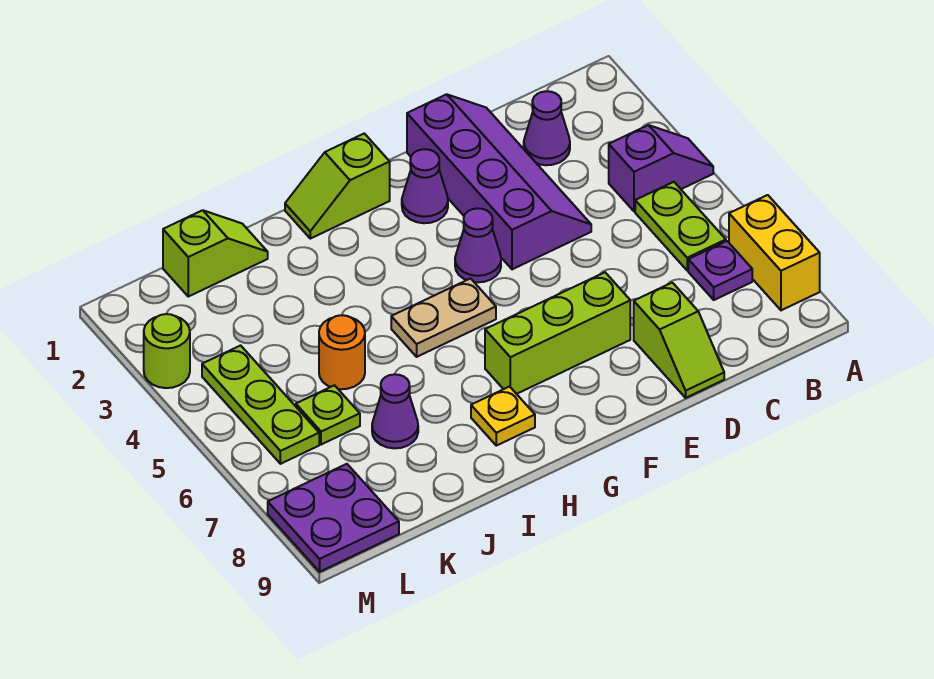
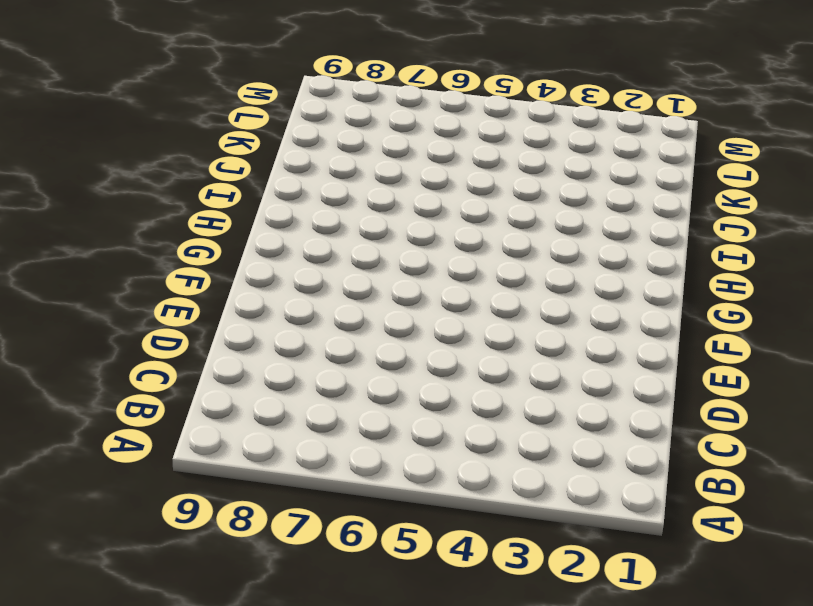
none -> purple slope A4:B4 level 1 top B
none -> yellow brick A7:A8 level 1
none -> lime plate B5:B6 level 1

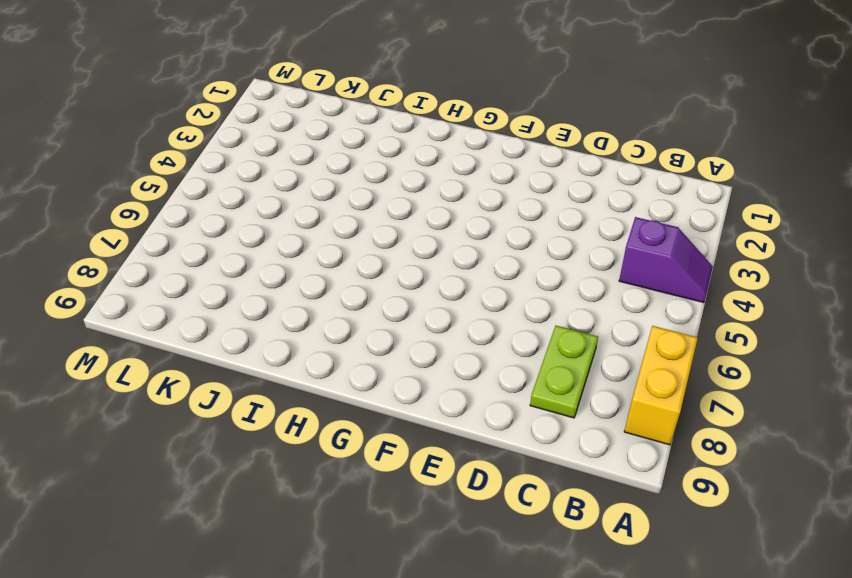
lime plate C7:C8 level 1 -> lime plate B5:B6 level 1
none -> purple plate B7 level 1
none -> purple cone C2 level 1
none -> purple slope D1:E4 level 1 top E

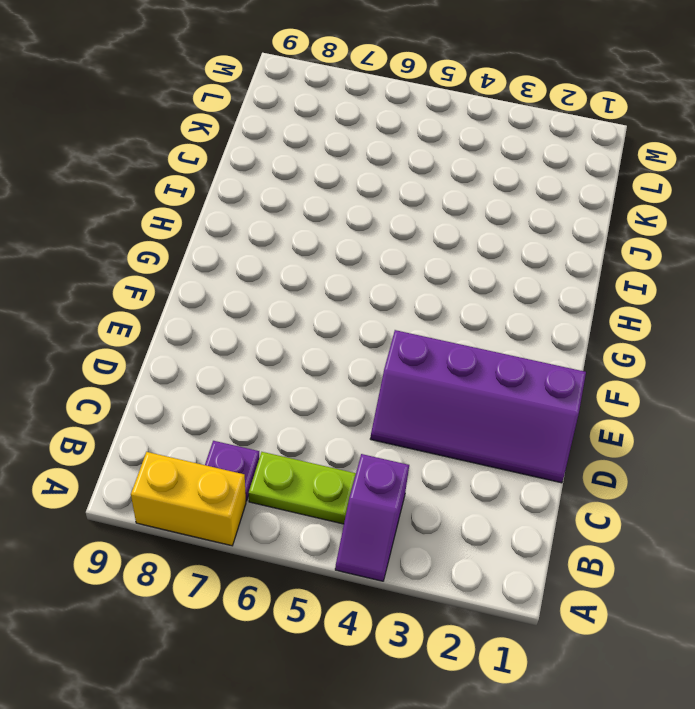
none -> purple cone C2 level 1
none -> lime slope D8:D9 level 1 top 8
none -> lime brick E7:G7 level 1

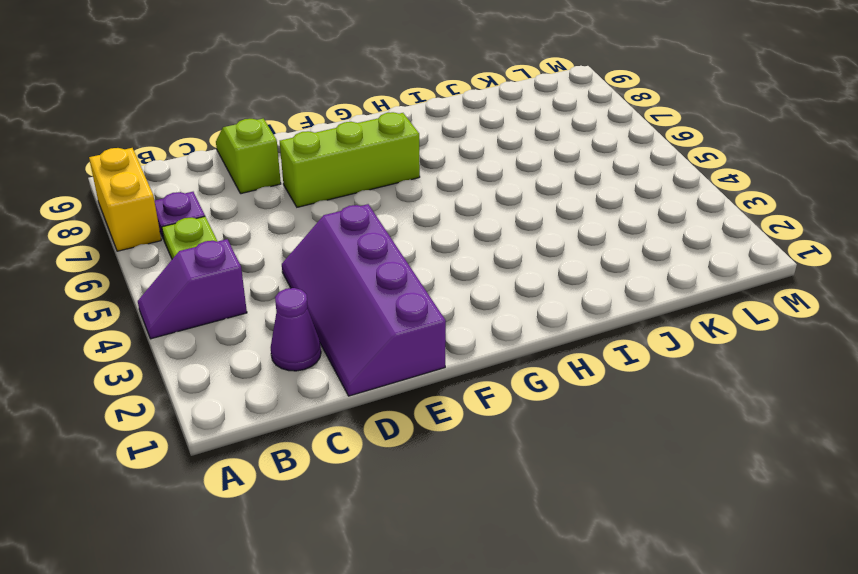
none -> purple cone F2 level 1
none -> purple cone F4 level 1
none -> lime slope G1:H1 level 1 top G

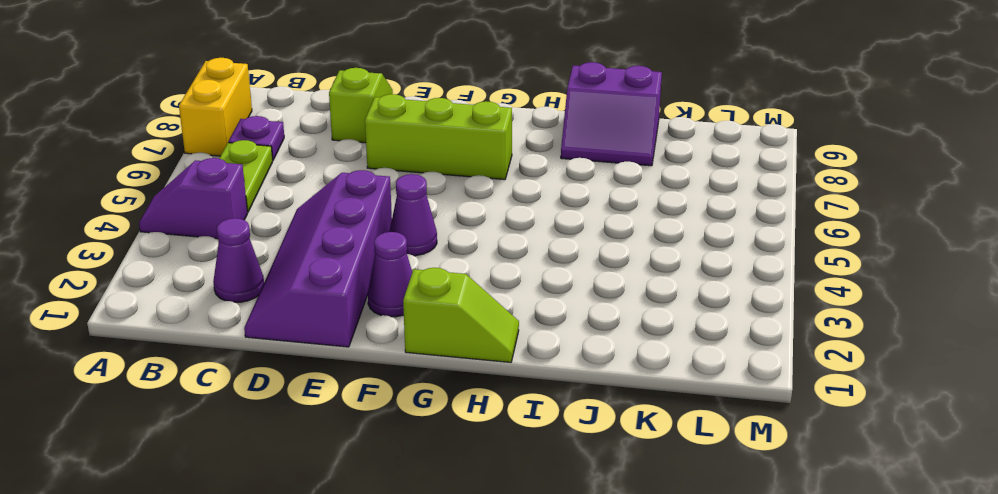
purple slope I8:J9 level 1 top 9 -> none
none -> tan plate G5:H5 level 1
none -> yellow plate H8 level 1
none -> lime slope J1:K1 level 1 top K

